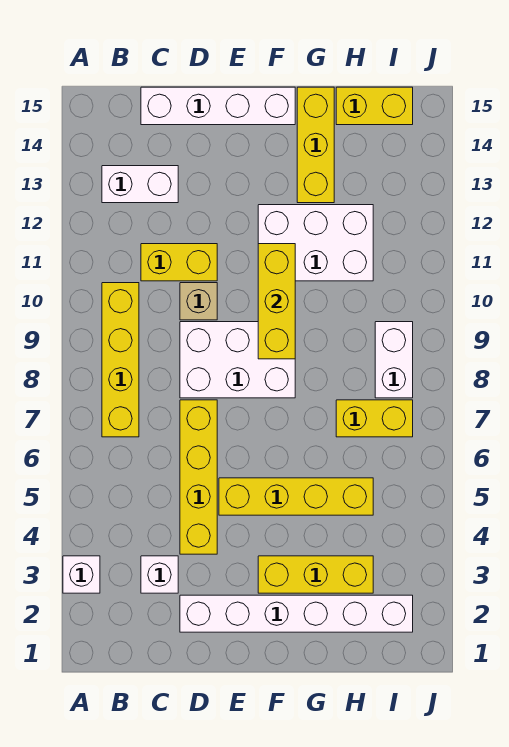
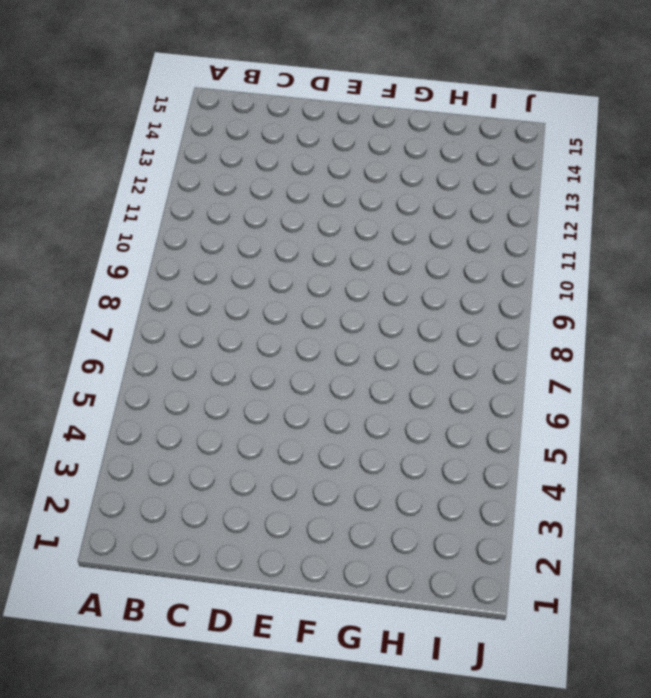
none -> white brick A3 level 1
none -> yellow brick B7:B10 level 1
none -> white brick B13:C13 level 1

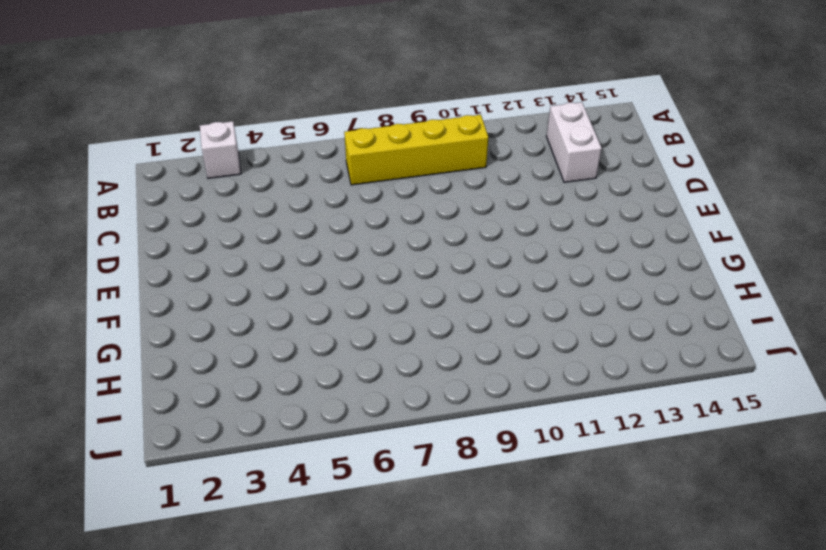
none -> white brick C3 level 1
none -> yellow brick C11:D11 level 1
none -> white brick C15:F15 level 1

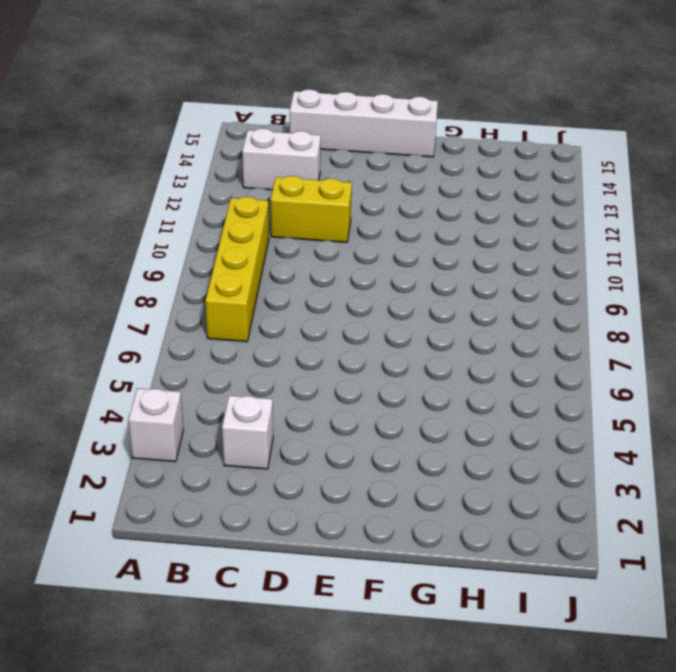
none -> white brick D2:I2 level 1
none -> yellow brick D4:D7 level 1
none -> white brick D8:F9 level 1

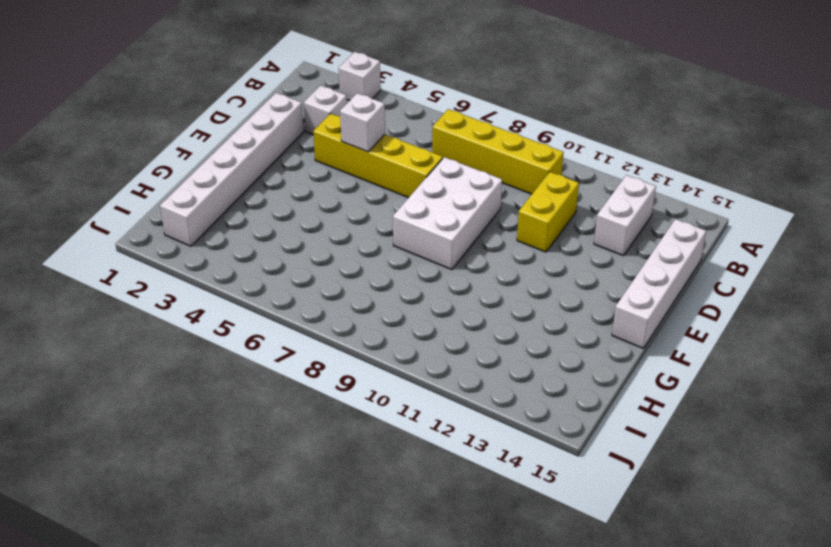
white brick D5 level 2 -> none
none -> tan brick D10 level 1
none -> yellow brick E5:H5 level 1
none -> yellow brick F3:H3 level 1

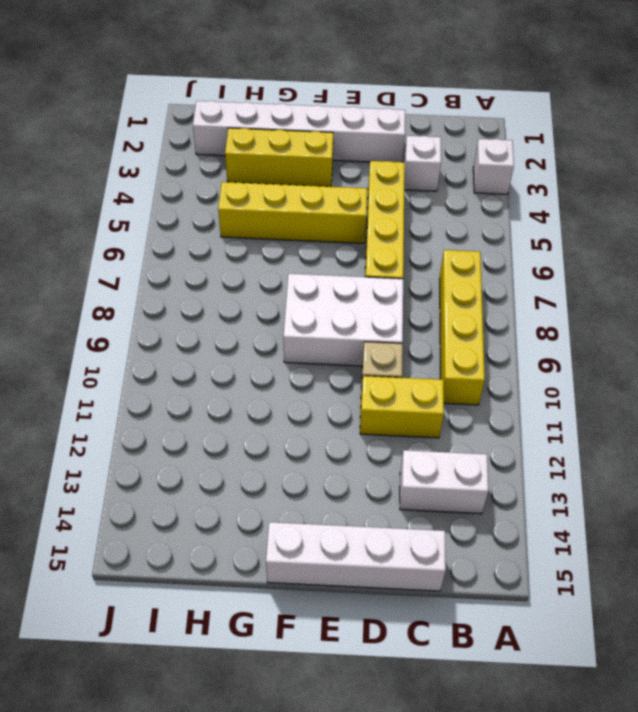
none -> white brick F11:H12 level 1
none -> yellow brick G13:G15 level 1
none -> yellow brick H7:I7 level 1

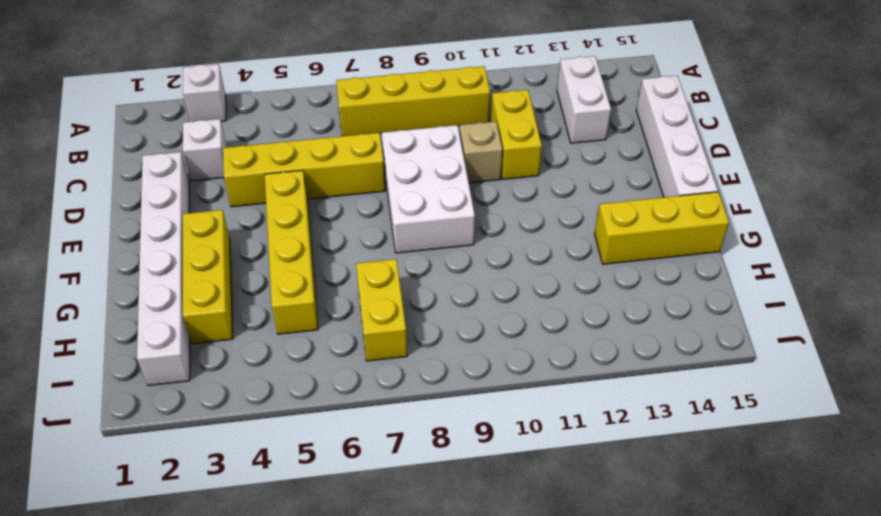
none -> white brick F11:H12 level 1
none -> yellow brick H15:I15 level 1
none -> white brick I8:I9 level 1

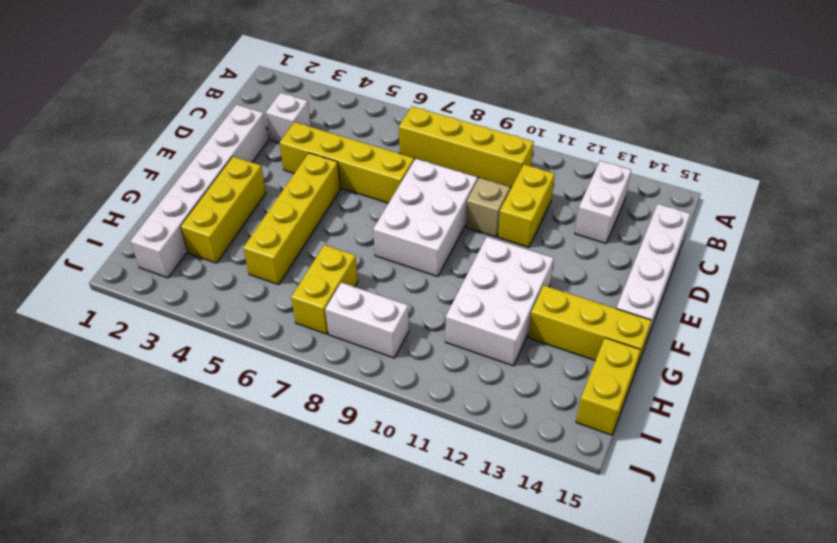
none -> white brick A3 level 1
none -> yellow brick F9:F11 level 2

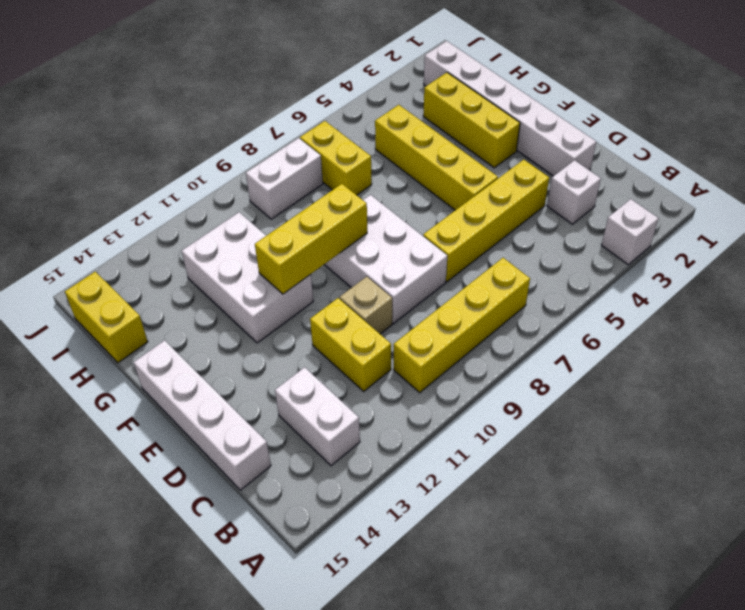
none -> yellow brick G13:G15 level 1

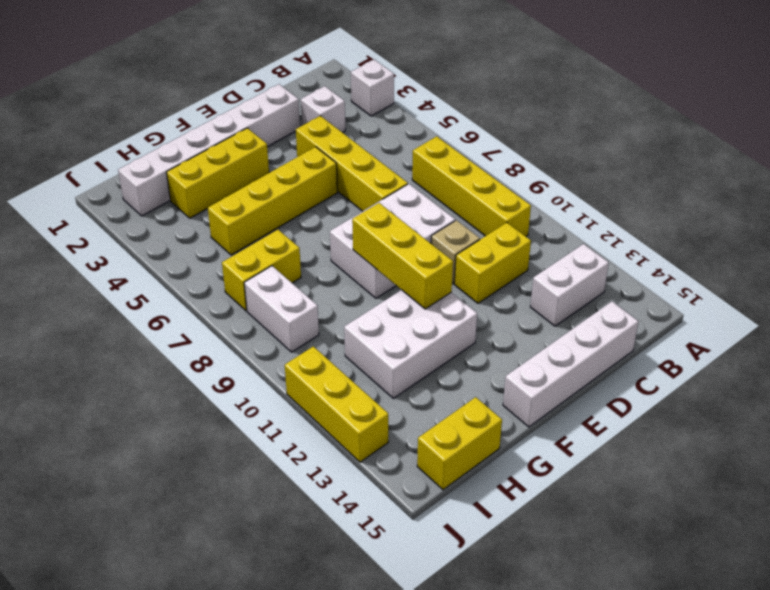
yellow brick J11:J13 level 1 -> yellow brick G13:G15 level 1

